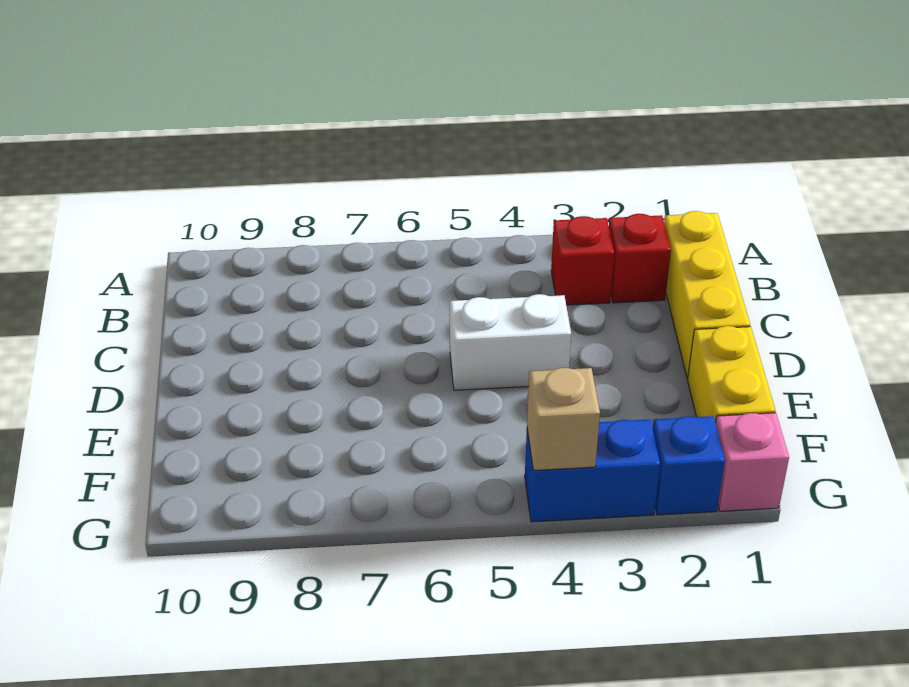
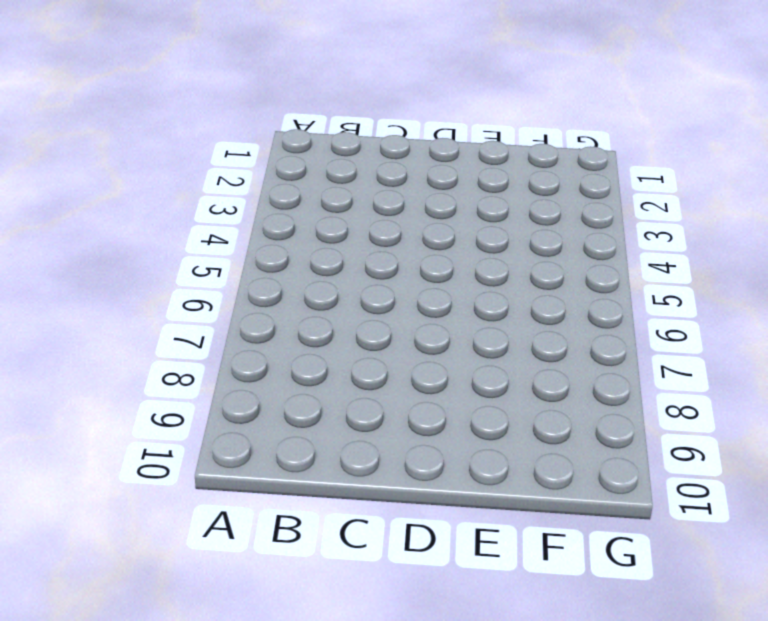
none -> yellow brick B1:D1 level 1
none -> red brick B2 level 1

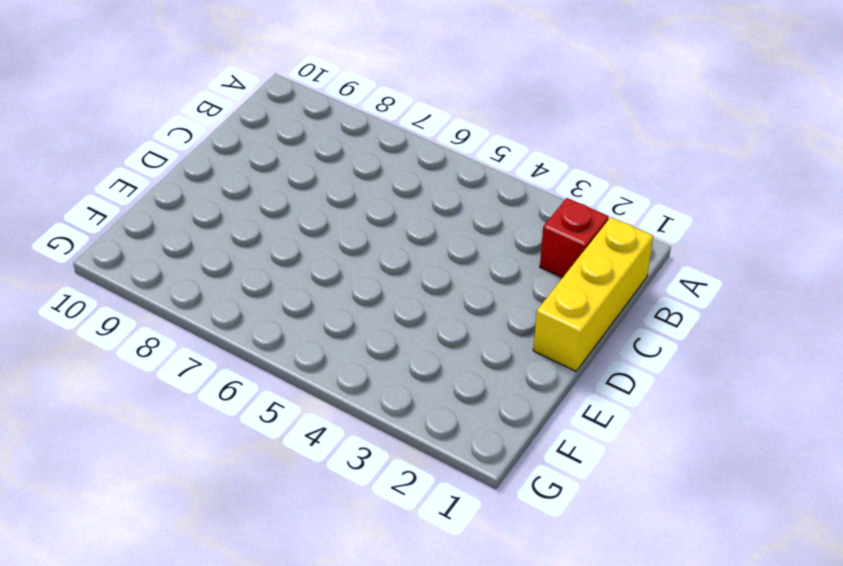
none -> red brick B3 level 1
none -> white brick D4:D5 level 1

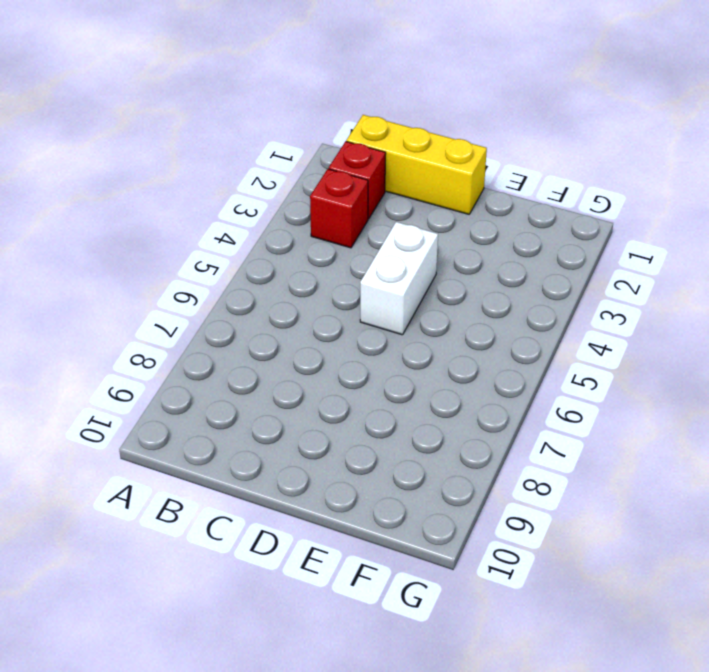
none -> yellow brick E1:F1 level 1
none -> pink brick G1 level 1

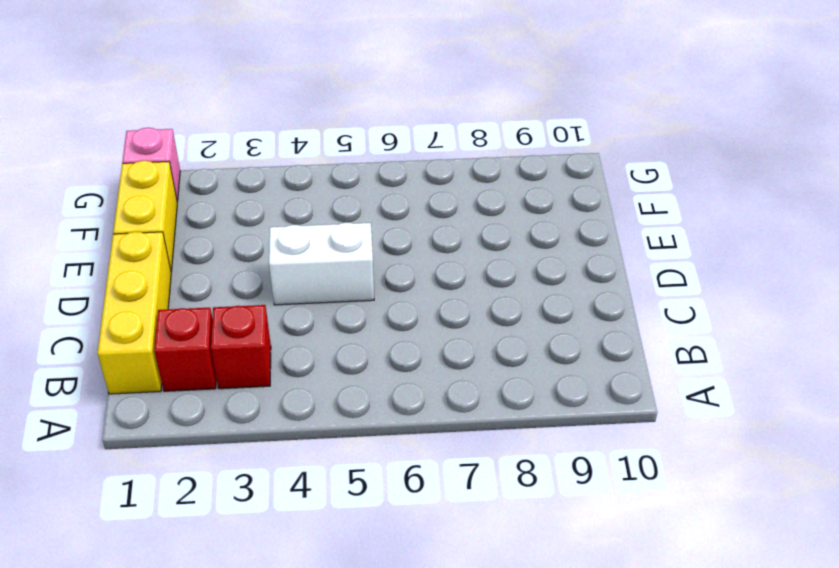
none -> blue brick G2 level 1
none -> blue brick G3:G4 level 1

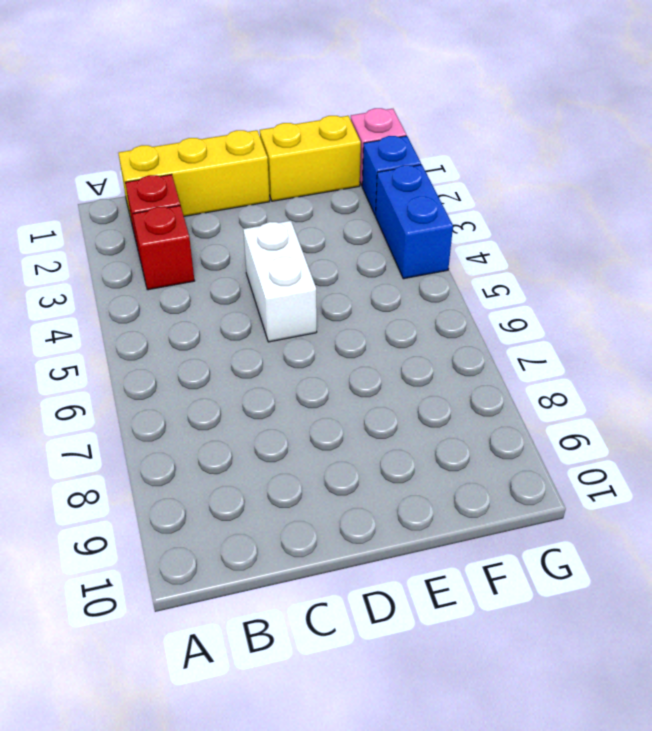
none -> tan brick G4 level 2

